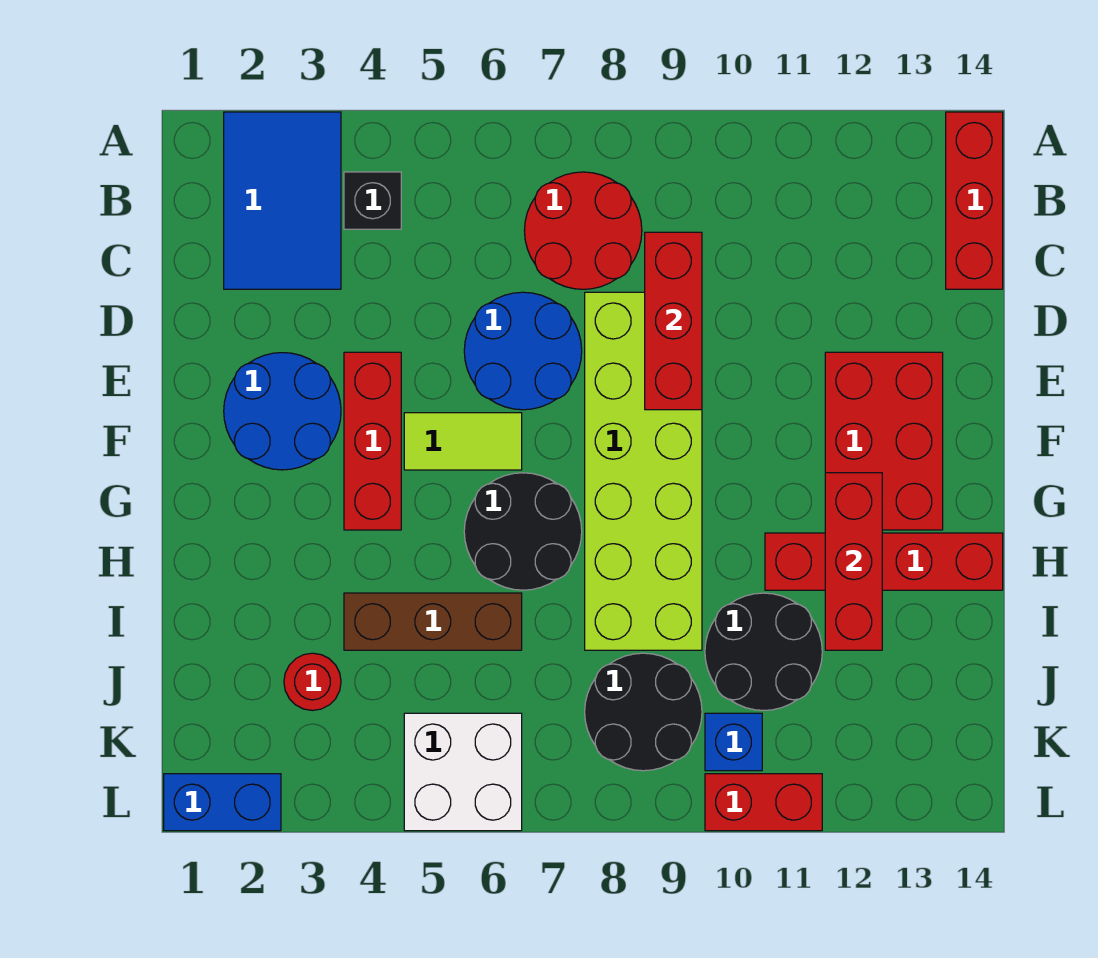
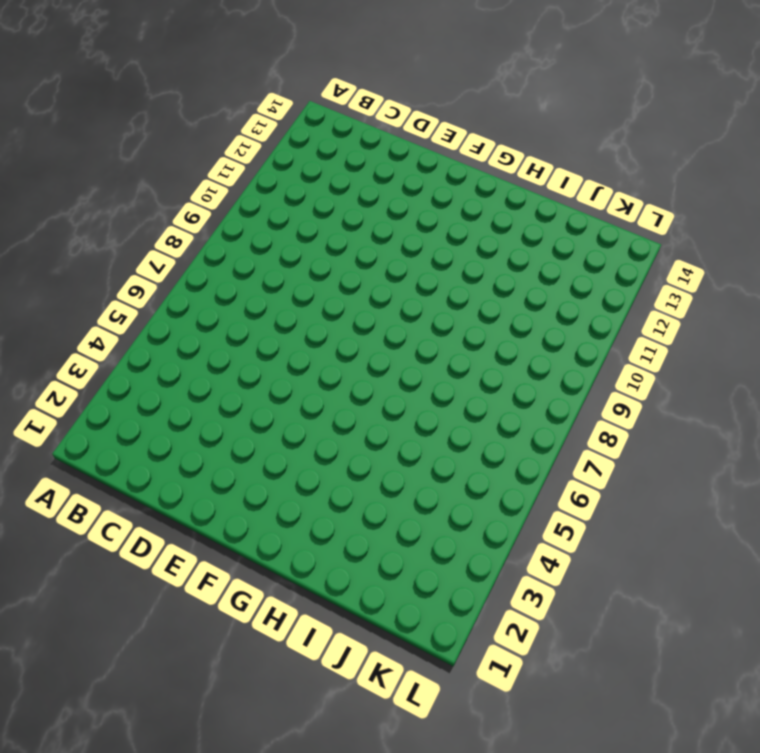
none -> blue tile A2:C3 level 1
none -> red brick A14:C14 level 1
none -> black brick B4 level 1

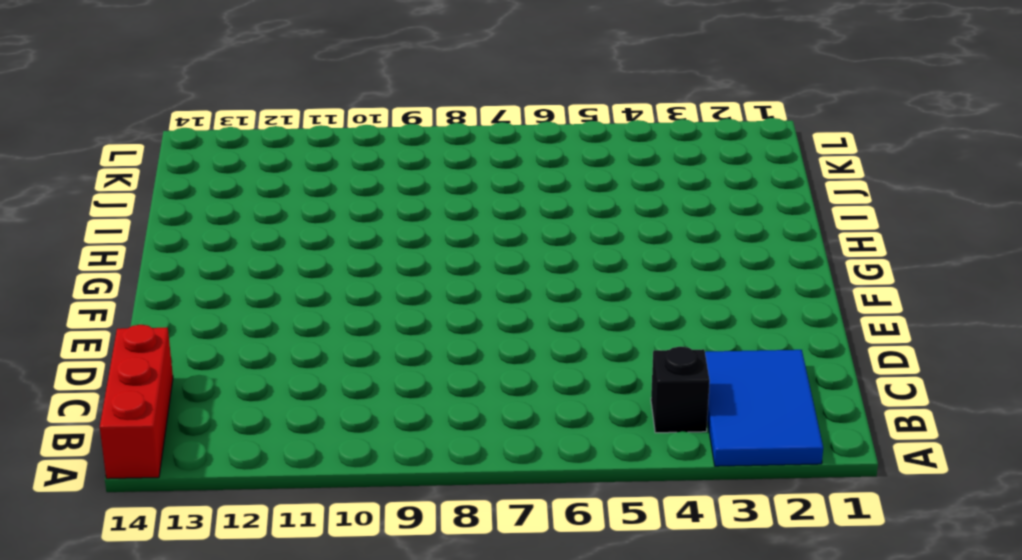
none -> red round brick B7:C8 level 1
none -> blue round brick D6:E7 level 1
none -> lime brick D8:I9 level 1

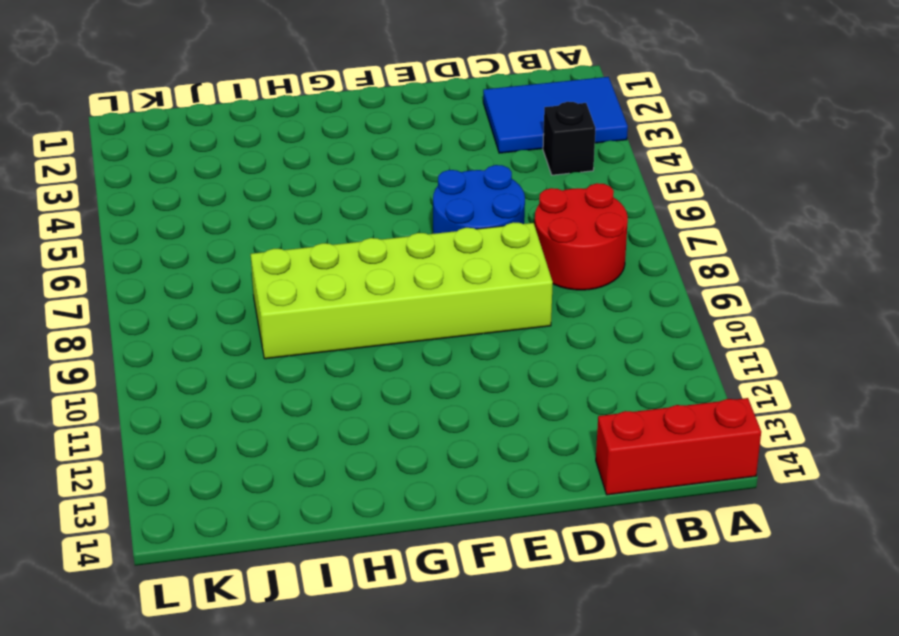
none -> blue round brick E2:F3 level 1
none -> red brick E4:G4 level 1
none -> red brick E12:G13 level 1

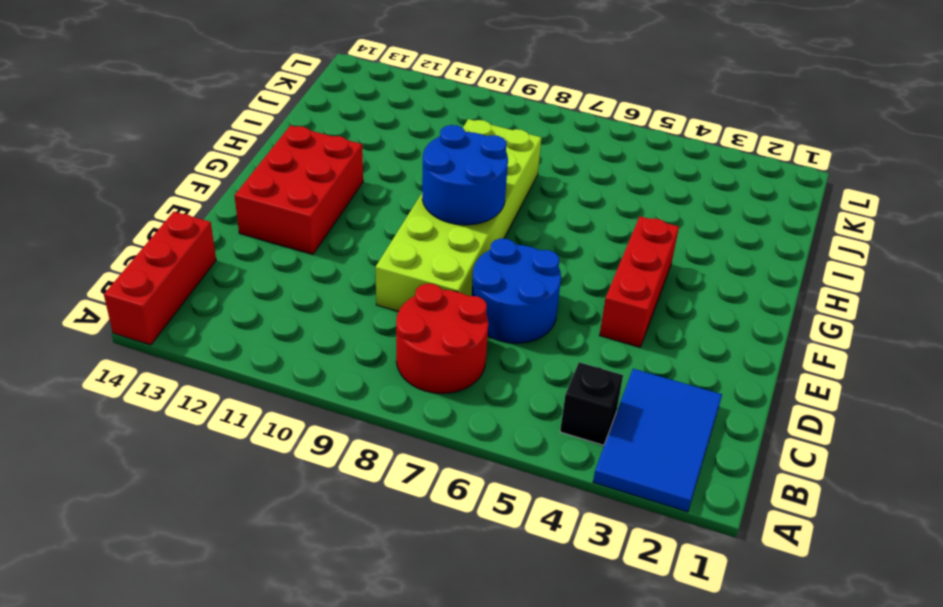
blue round brick F8:G9 level 2 -> blue round brick E2:F3 level 1
none -> lime tile F5:F6 level 1
none -> black round brick G6:H7 level 1
none -> red brick H11:H14 level 1

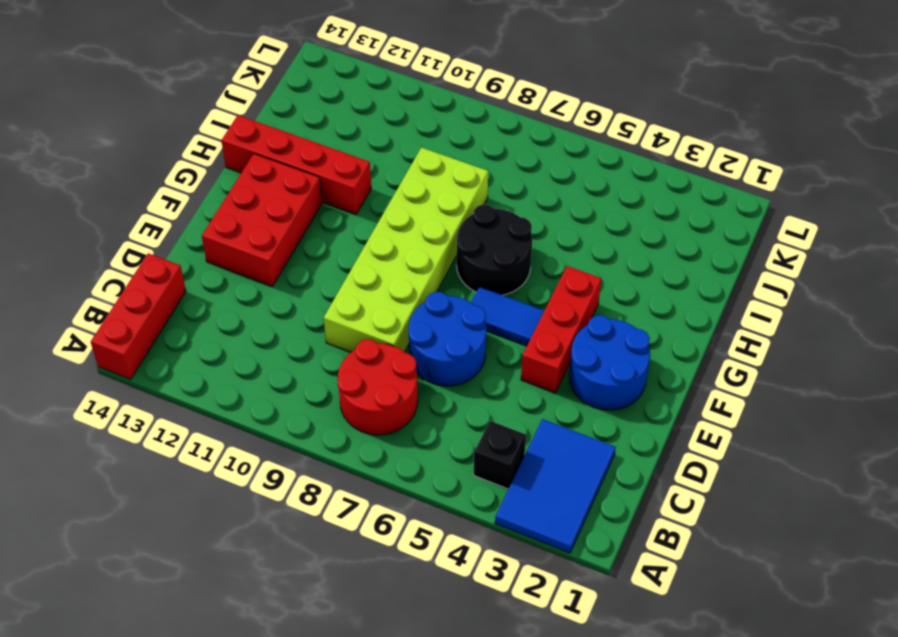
blue tile F5:F6 level 1 -> lime tile F5:F6 level 1
none -> brown brick I4:I6 level 1
none -> black round brick I10:J11 level 1
none -> red round brick J3 level 1

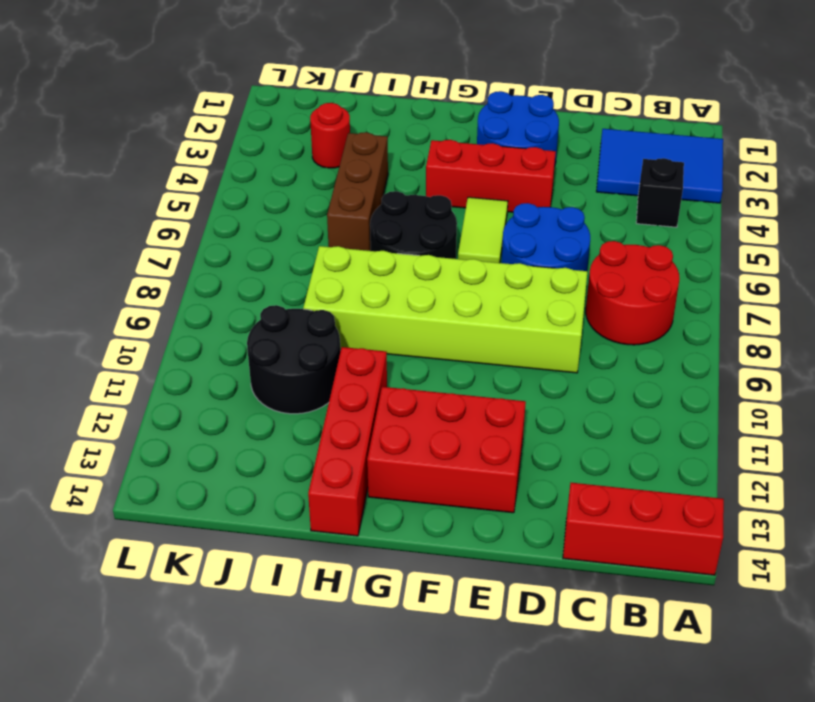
none -> black round brick J8:K9 level 1
none -> white brick K5:L6 level 1
none -> blue brick K10 level 1

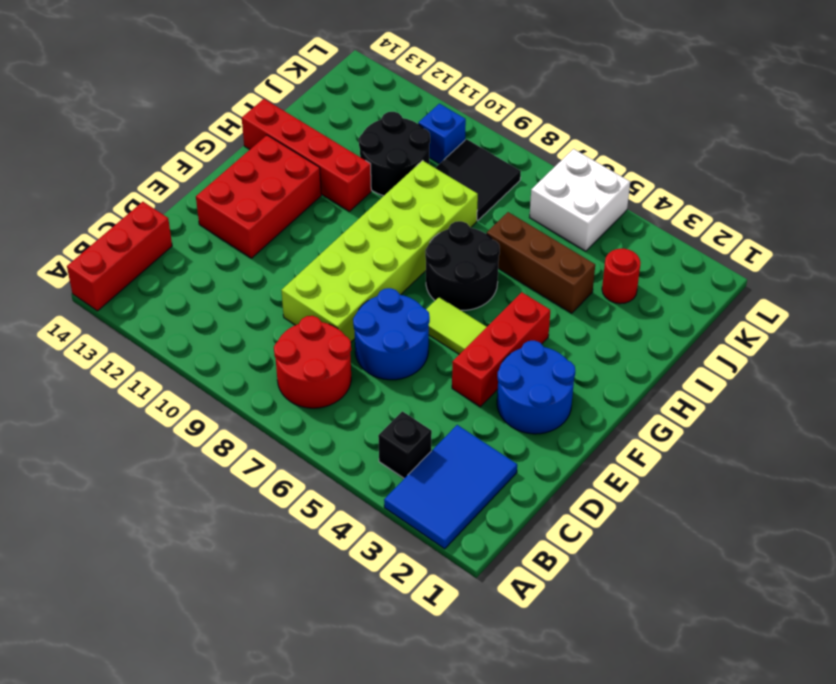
black tile J8:K9 level 1 -> black round brick J8:K9 level 1
none -> blue brick L1:L2 level 1
none -> red brick L10:L11 level 1
none -> red brick C9:E9 level 2

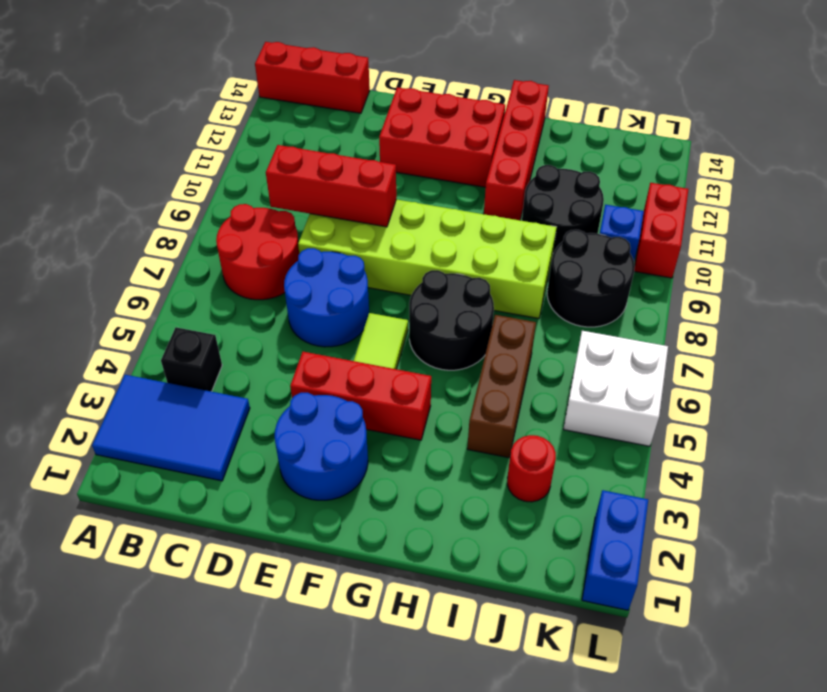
none -> red brick G12:I12 level 2

